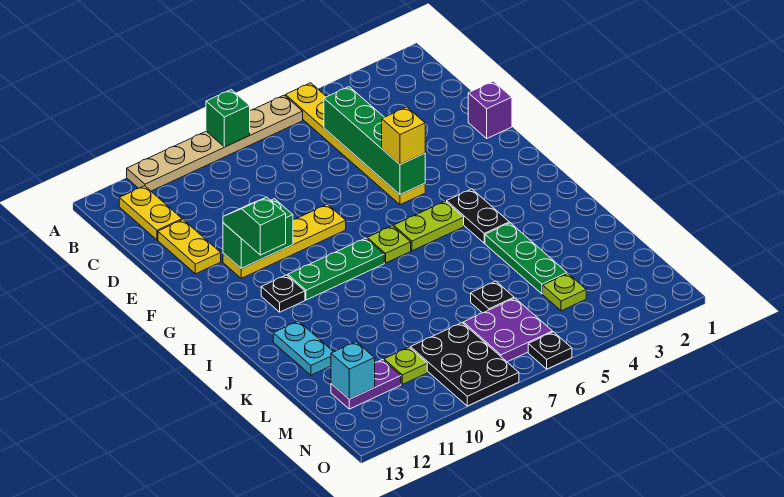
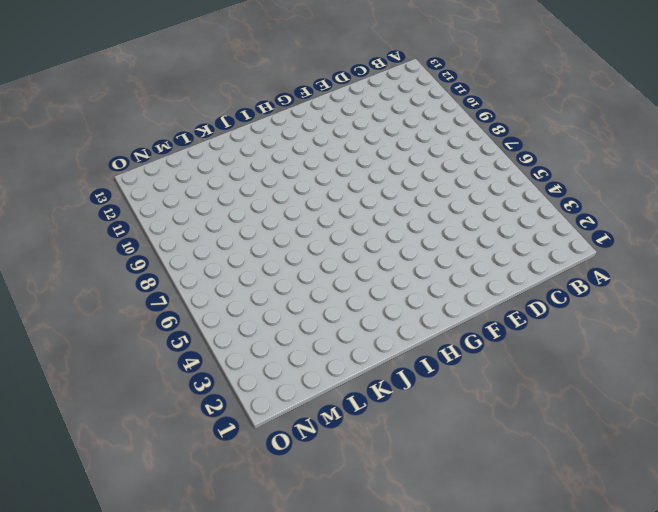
none -> yellow plate A5:F5 level 1
none -> tan plate A6:A11 level 1
none -> yellow plate B12:C12 level 1

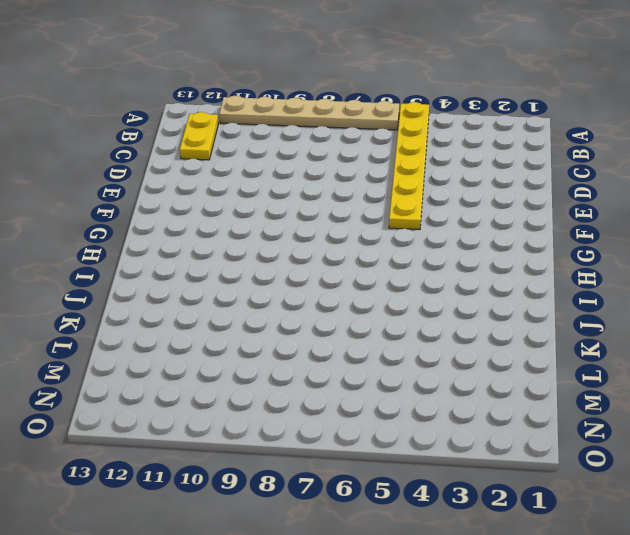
none -> yellow plate D12:E12 level 1
none -> purple brick E1 level 1
none -> yellow plate F8:F11 level 1

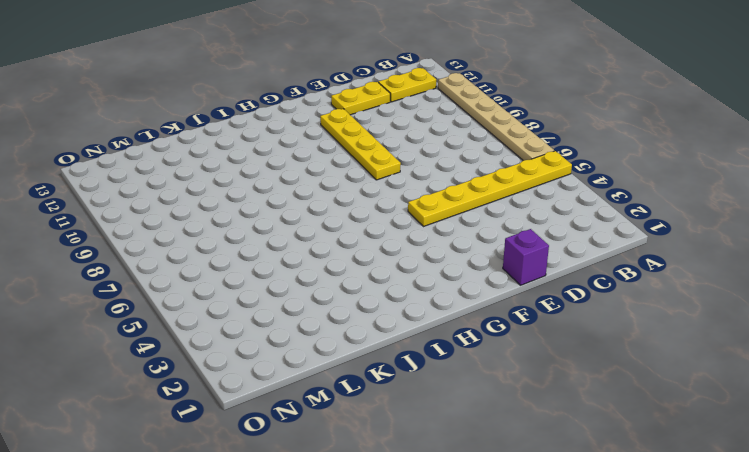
none -> black plate H4:I4 level 1
none -> lime plate H5:H6 level 1
none -> lime plate H7 level 1

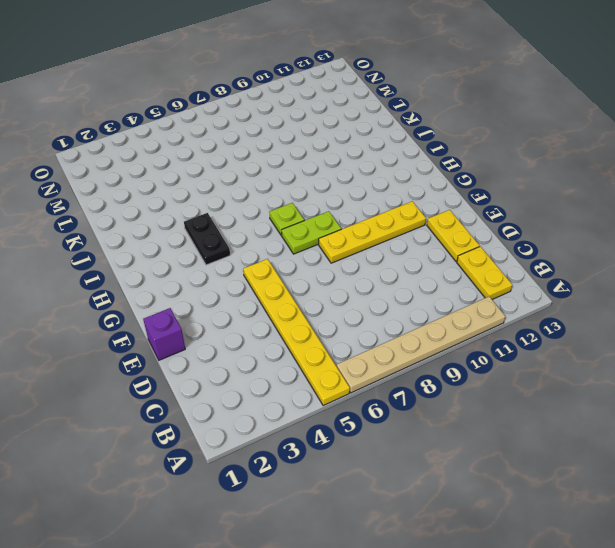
lime plate G7:G8 level 1 -> lime plate H5:H6 level 1
none -> green plate H8:H10 level 1
none -> black plate H11 level 1
none -> green plate J4:L4 level 1

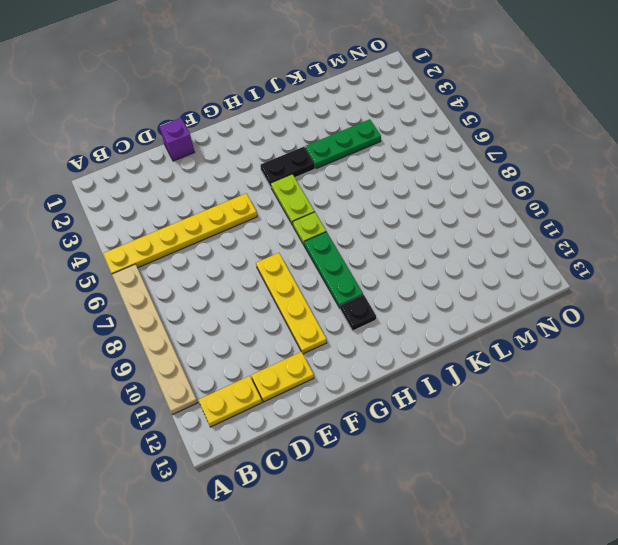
none -> cyan plate J12:K12 level 1
none -> black plate L6 level 1
none -> lime plate M4 level 1

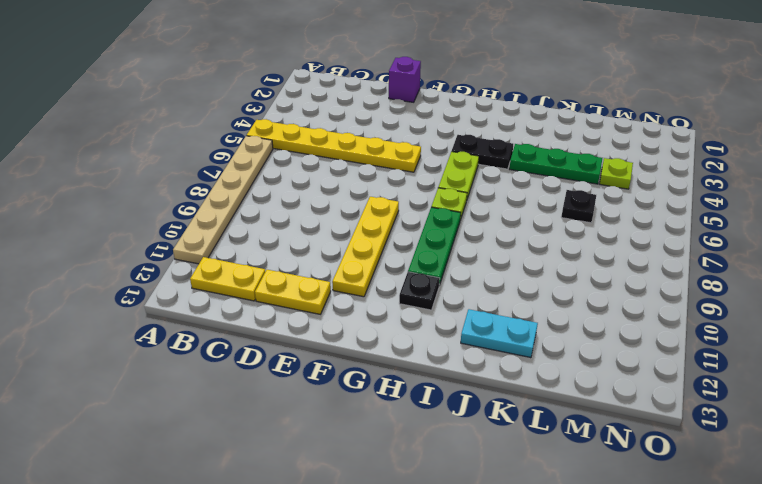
none -> purple plate M6:N7 level 1
none -> black plate M8:O9 level 1
none -> lime plate M10 level 1

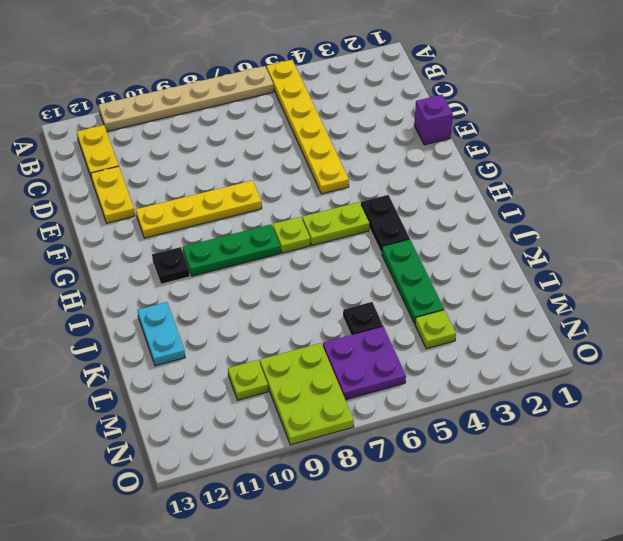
lime plate M8:O9 level 1 -> black plate M8:O9 level 1
none -> purple plate M11:M12 level 1
none -> black plate O6 level 1
none -> green brick A8 level 2

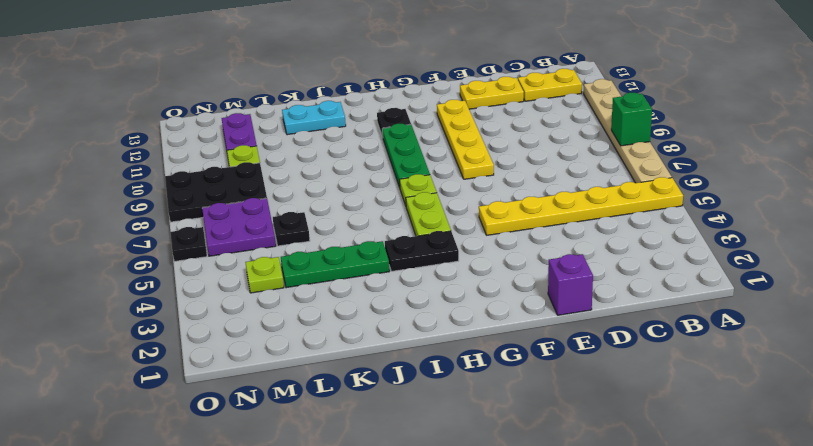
none -> green brick C5:F5 level 2
none -> green brick F10:F11 level 2
none -> cyan brick M12 level 2

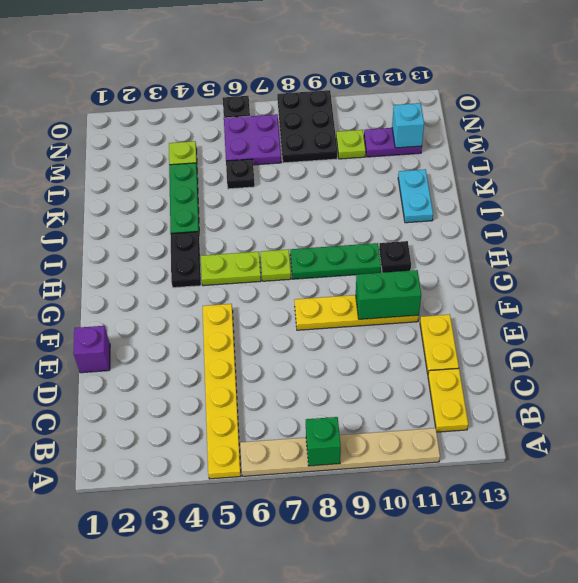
none -> green brick C5:F5 level 2
none -> yellow brick F5 level 3
none -> green slope F11:G11 level 3 top G

